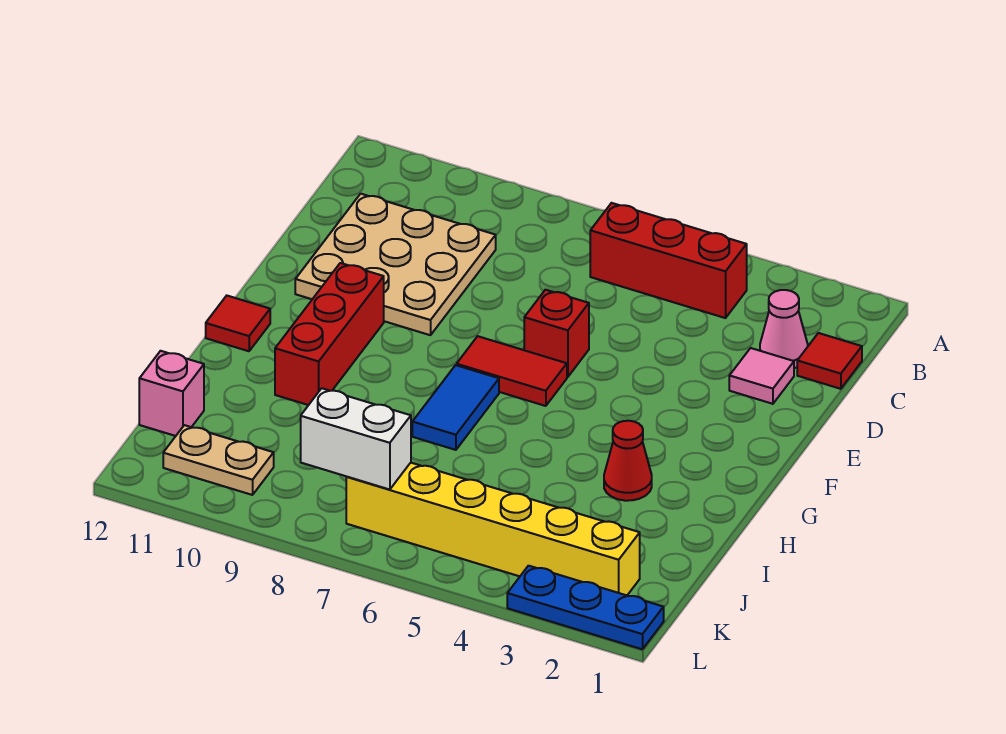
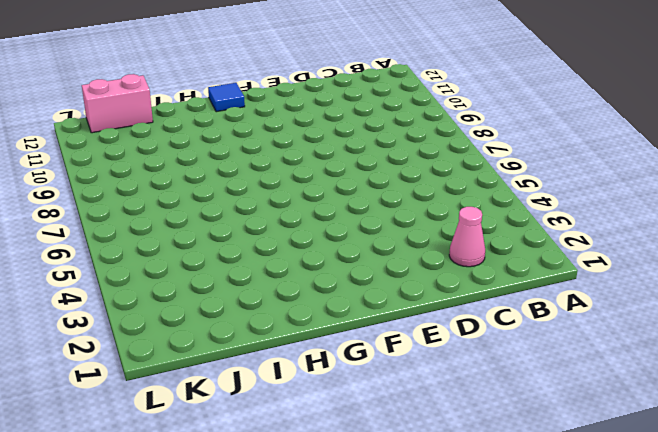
blue tile G12 level 1 -> red tile G12 level 1
pink brick J12:K12 level 1 -> pink brick J12 level 1
none -> red brick B4:B6 level 1
none -> red tile C1 level 1
none -> tan plate C9:E11 level 1

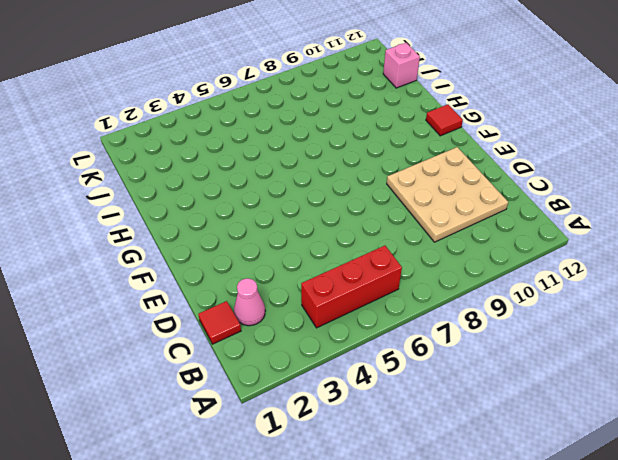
none -> pink tile D2 level 1
none -> red brick E6 level 1
none -> red tile F6:F7 level 1

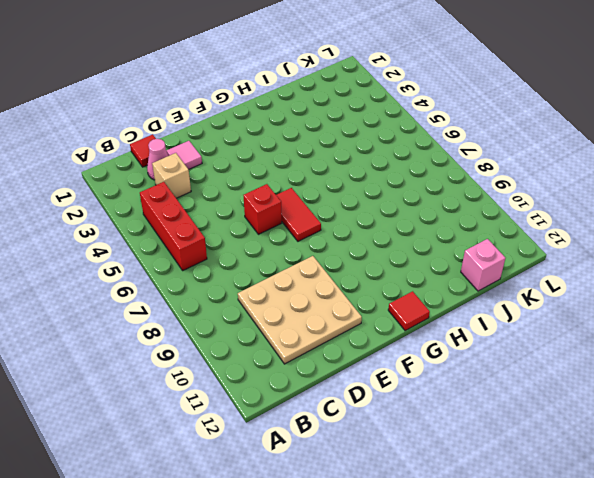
tan brick C3 level 1 -> none
none -> red brick F10:H10 level 1
none -> blue tile G7:H7 level 1
none -> red cone H3 level 1

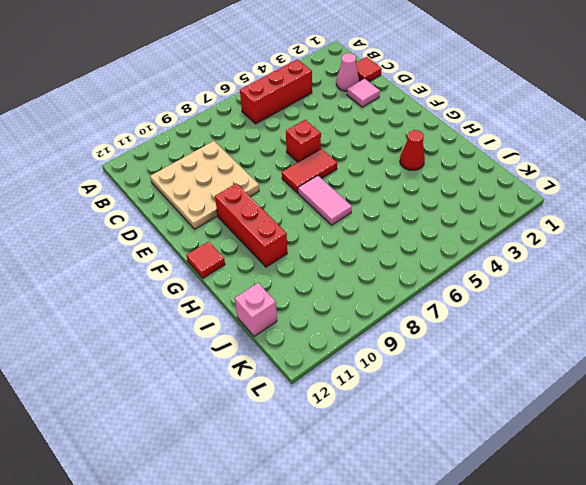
pink tile G7:H7 level 1 -> blue tile G7:H7 level 1
none -> yellow brick K2:K7 level 1
none -> tan plate K10:K11 level 1
none -> blue plate L1:L3 level 1

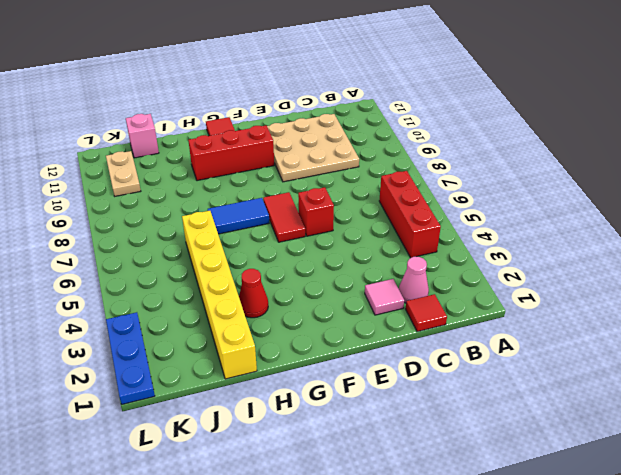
yellow brick I1:I6 level 1 -> yellow brick K2:K7 level 1
none -> white brick K7:K8 level 2

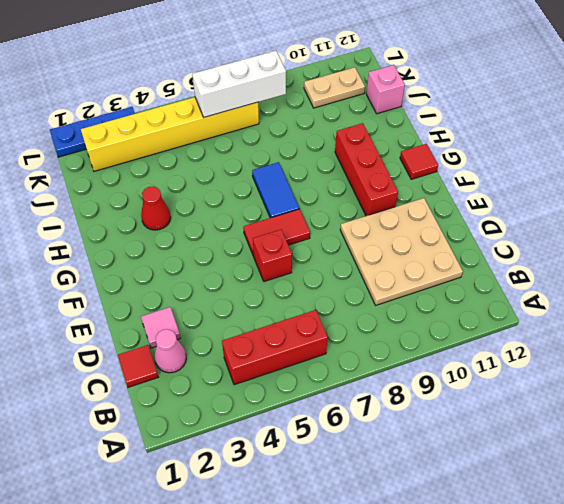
white brick K6:K8 level 2 -> white brick K7:K8 level 2

